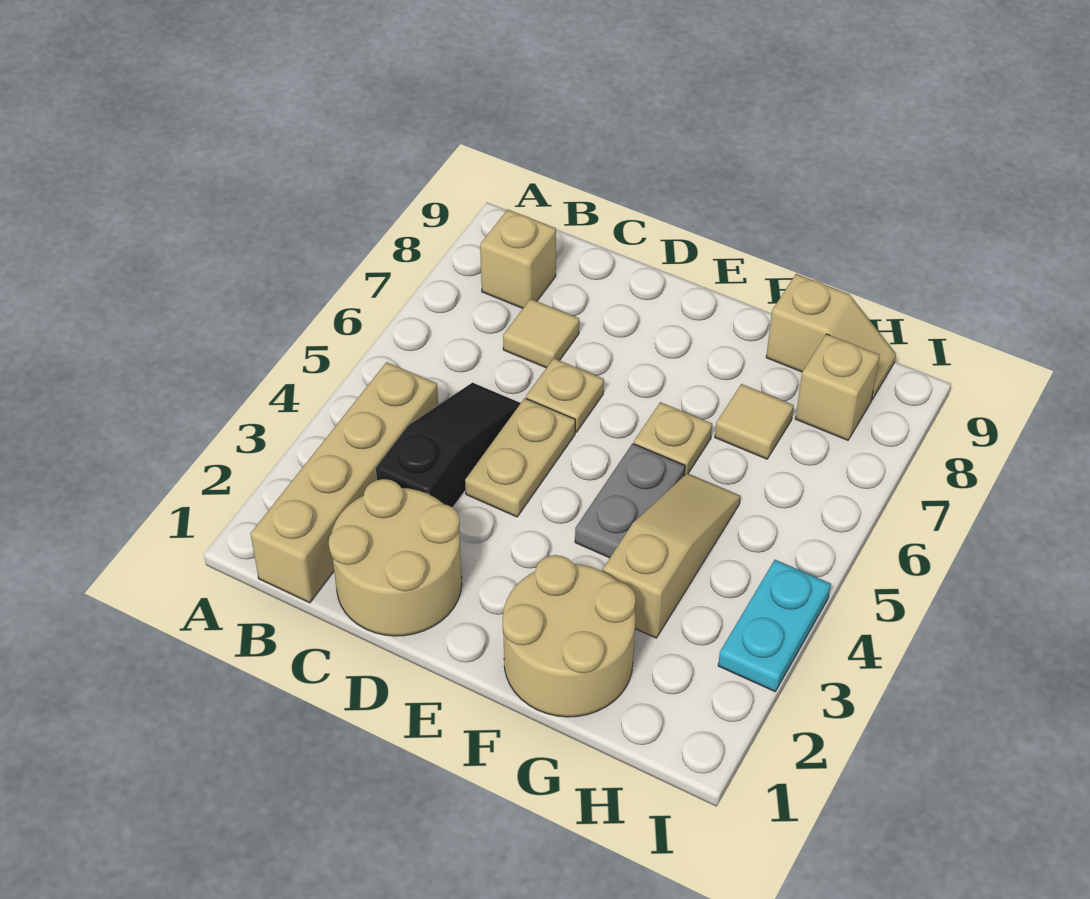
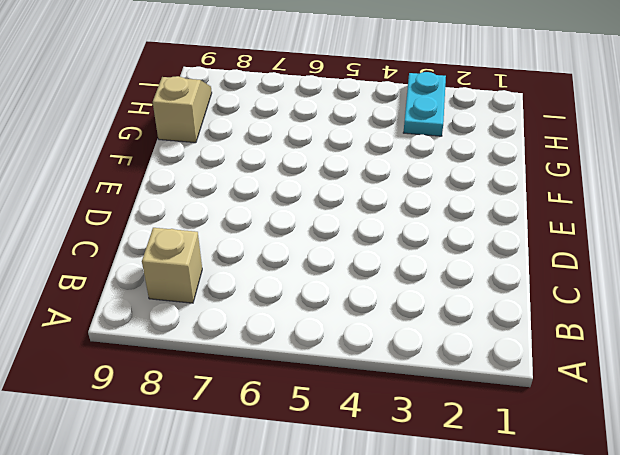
cyan plate H3:I3 level 1 -> cyan plate I3:I4 level 1
none -> tan brick B1:B4 level 1
none -> tan round brick C1:D2 level 1
none -> black slope C3:C5 level 1 top 3

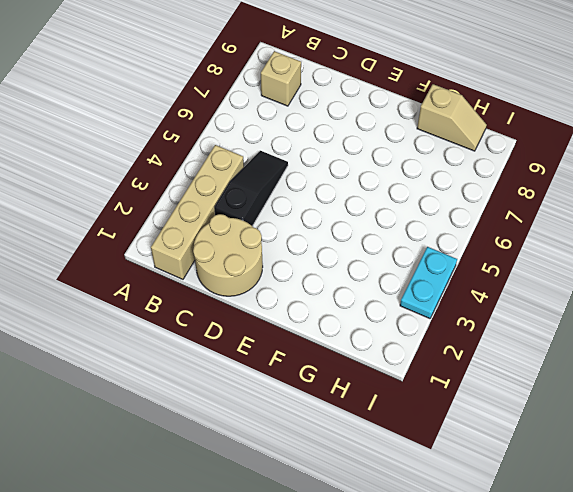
none -> tan tile C7 level 1
none -> tan plate D4:D5 level 1
none -> tan plate D6 level 1

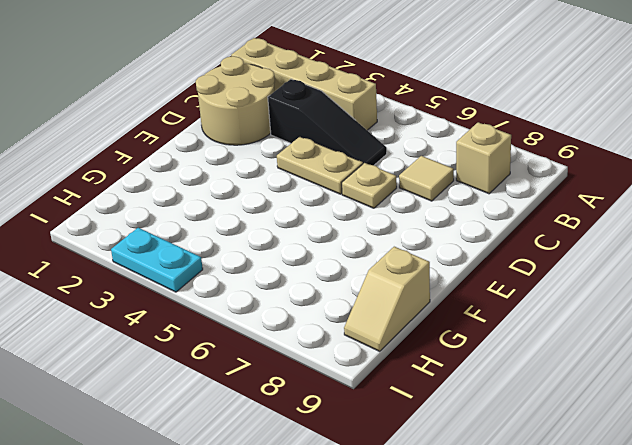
none -> tan round brick F1:G2 level 1
none -> grey plate F4:F5 level 1
none -> tan plate F6 level 1

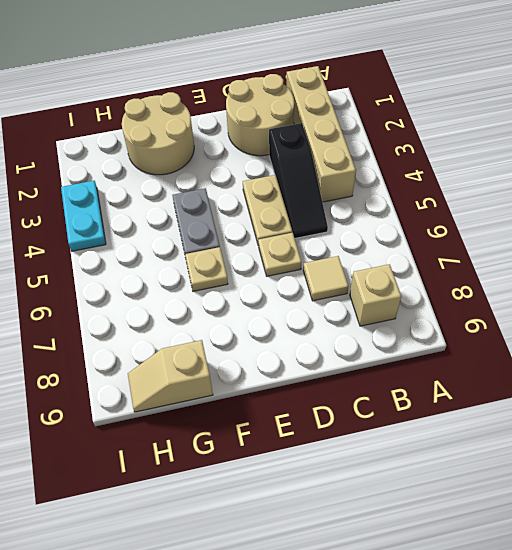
none -> tan slope G3:G5 level 1 top 3
none -> tan tile G7 level 1
none -> tan brick H8 level 1

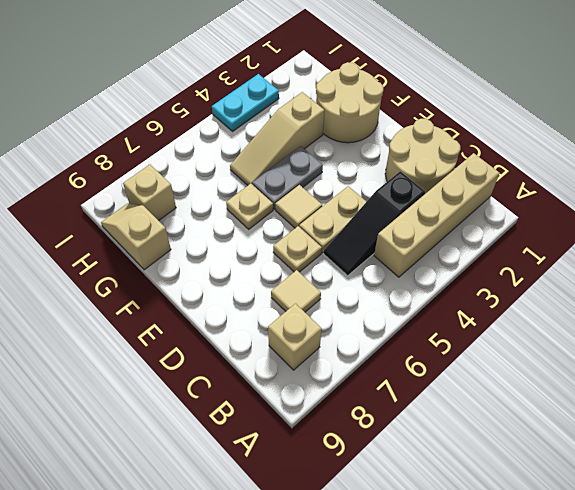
tan tile E5 level 1 -> tan tile G7 level 1

